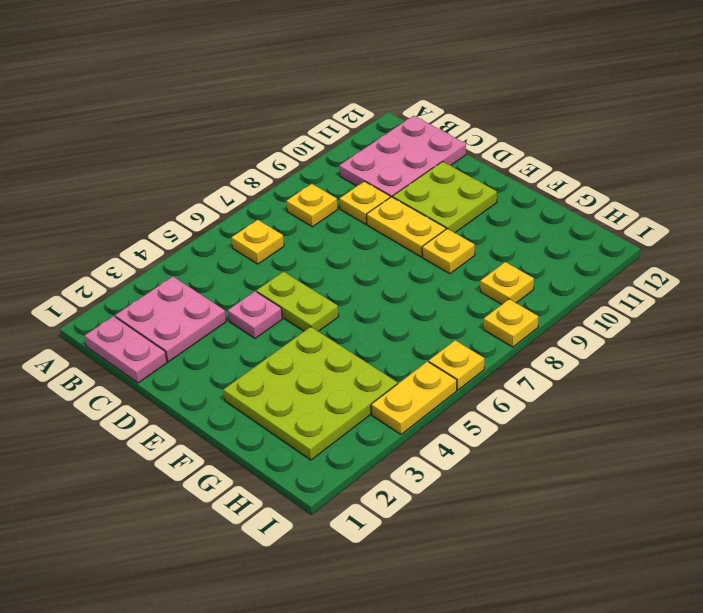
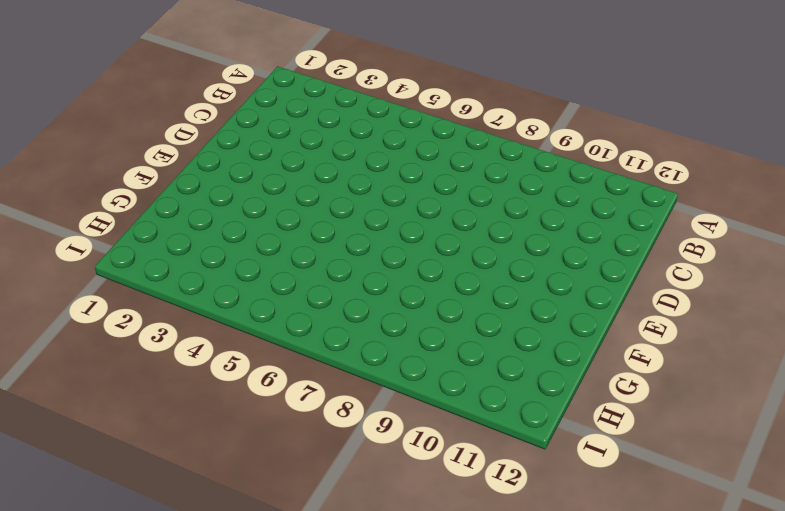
none -> pink plate B1:C1 level 1
none -> pink plate B2:C3 level 1
none -> yellow plate B6 level 1

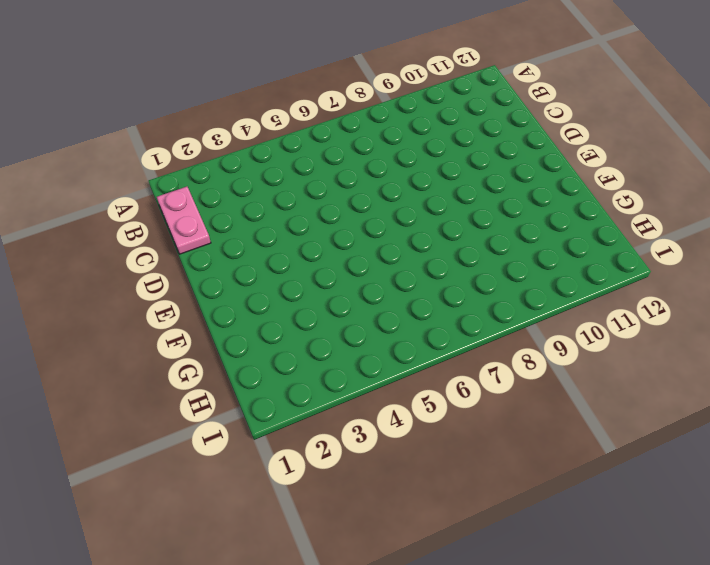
none -> pink plate B2:C3 level 1
none -> yellow plate B6 level 1
none -> yellow plate B8 level 1

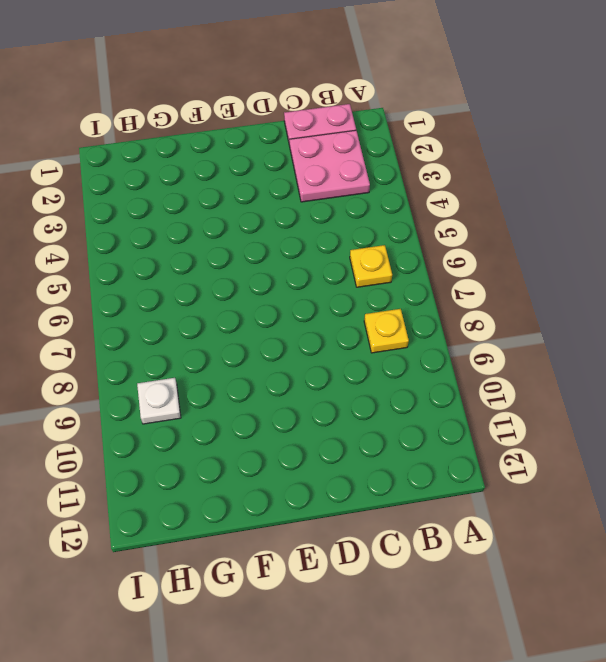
white plate H9 level 1 -> yellow plate H9 level 1
none -> pink plate B10:C12 level 1
none -> yellow plate C9 level 1
none -> pink plate D4 level 1

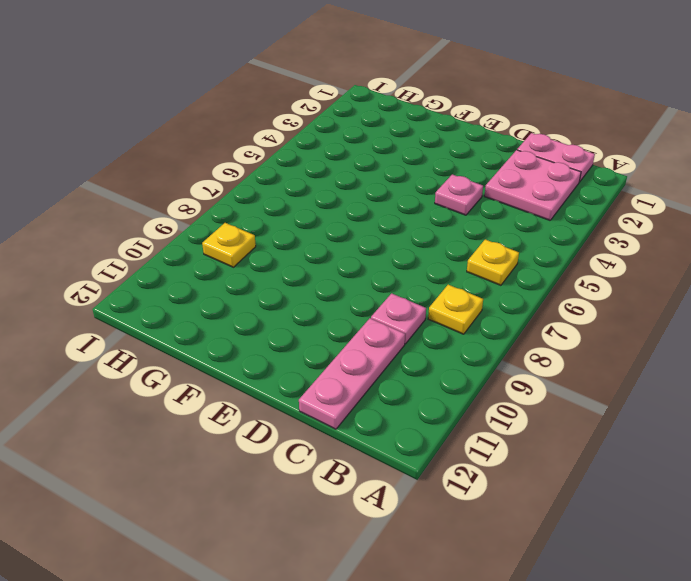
pink plate C9 level 1 -> yellow plate C9 level 1
pink plate C10:C12 level 1 -> pink plate B10:C12 level 1
none -> lime plate D5:E5 level 1
none -> yellow plate D9:E9 level 1
none -> lime plate D10:E11 level 1

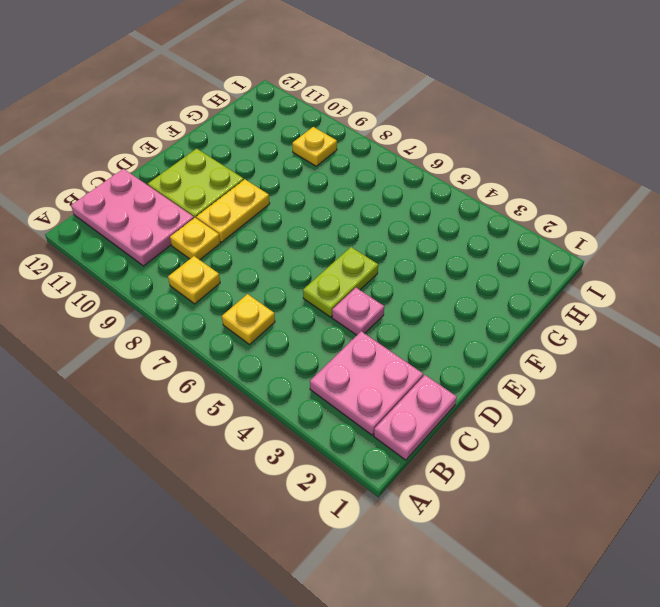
none -> lime plate F2:H4 level 1
none -> yellow plate F9 level 1
none -> yellow plate I4:I5 level 1

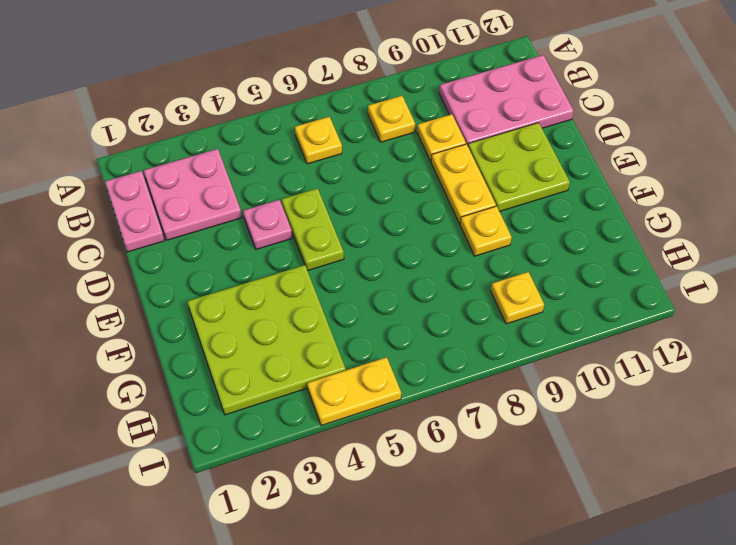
none -> yellow plate I6 level 1
none -> yellow plate I8 level 1

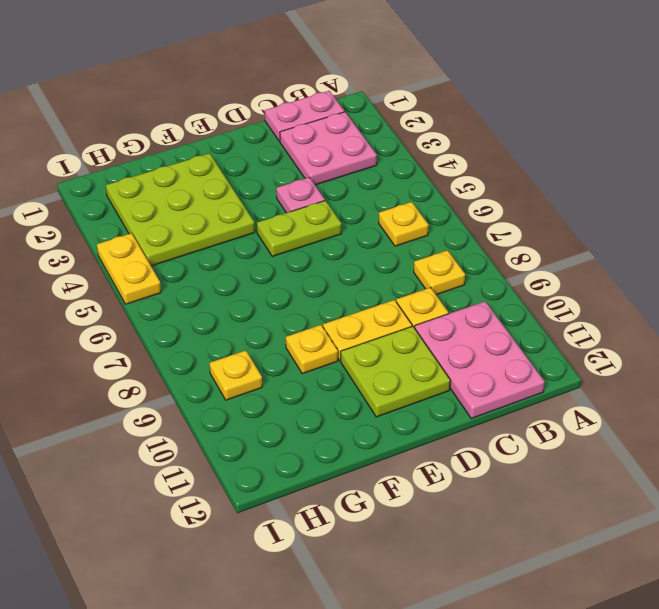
none -> yellow plate I6 level 1
none -> yellow plate I8 level 1

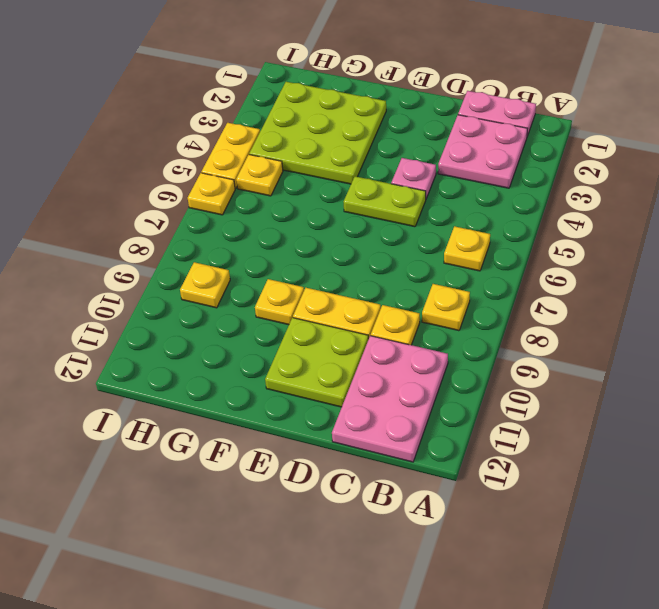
yellow plate H5 level 1 -> yellow plate I8 level 1

